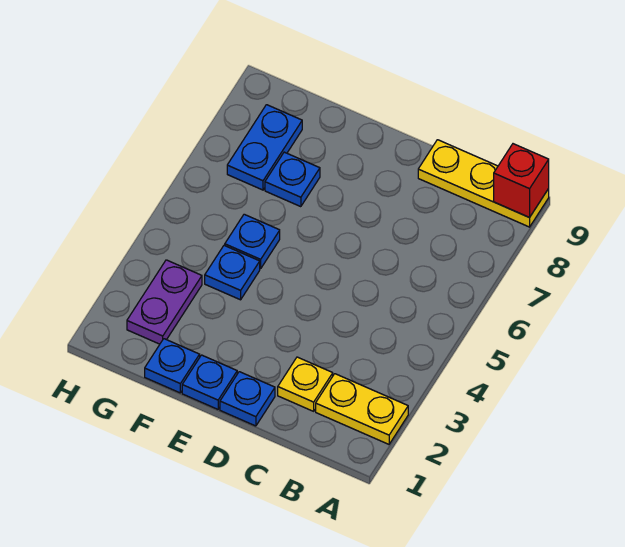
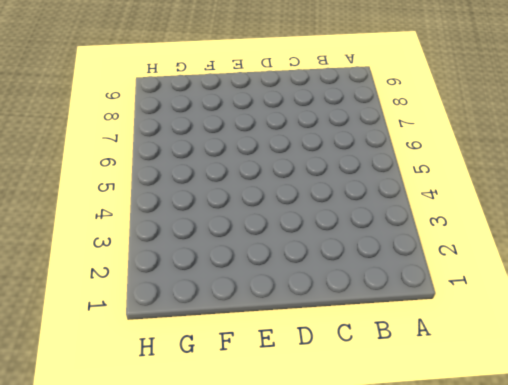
none -> yellow plate A2:B2 level 1
none -> yellow plate A9:C9 level 1
none -> yellow plate C2 level 1

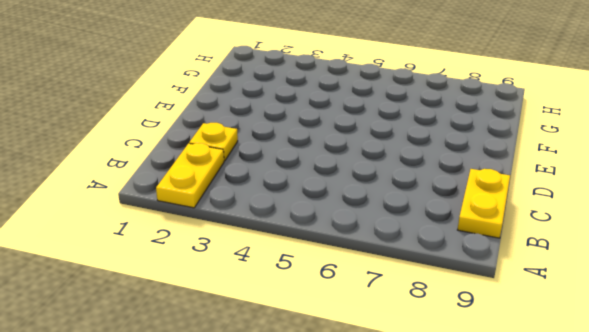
yellow plate B9:C9 level 1 -> yellow plate A9:C9 level 1
none -> blue plate D1 level 1
none -> blue plate E1 level 1
none -> blue plate F1 level 1

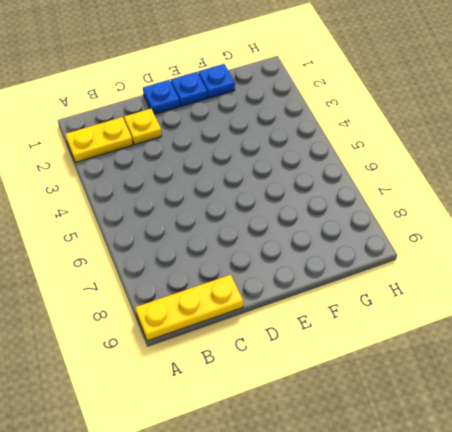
none -> blue plate F4 level 1
none -> blue plate F5 level 1
none -> blue plate F7 level 1

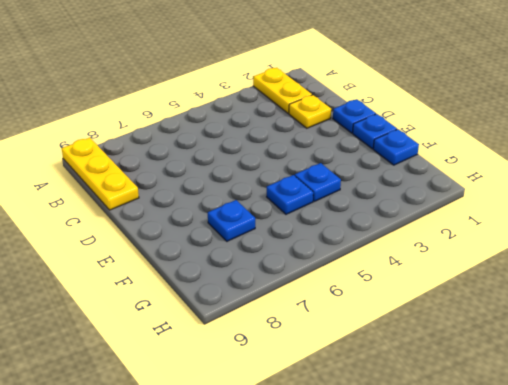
none -> purple plate G2:G3 level 1
none -> blue plate G7:G8 level 1
none -> red brick A9 level 2

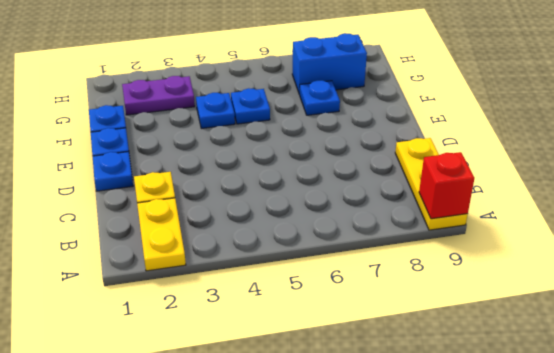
blue brick G7:G8 level 1 -> blue plate G7:G8 level 1

